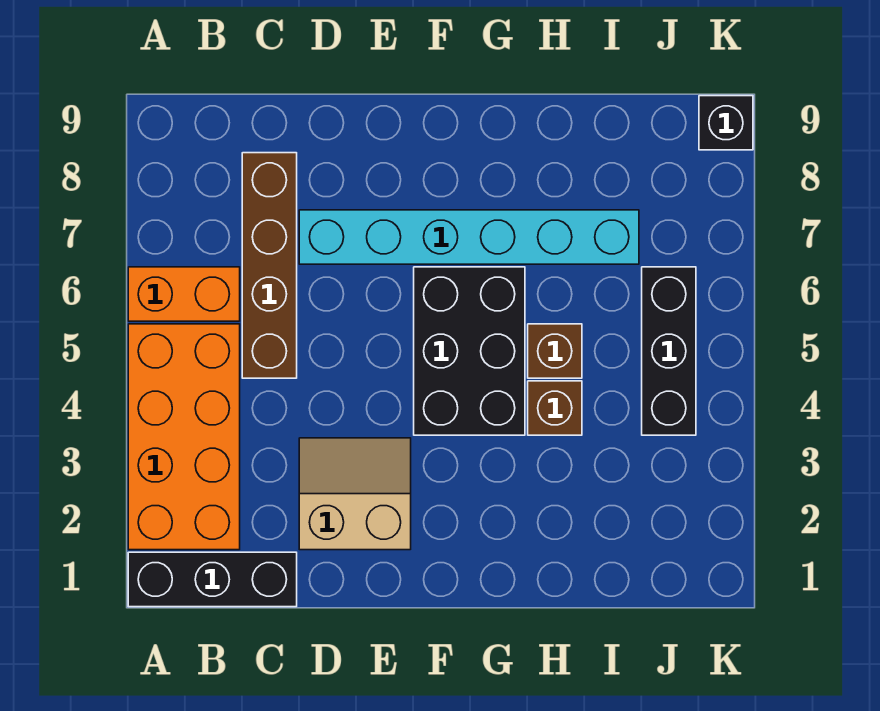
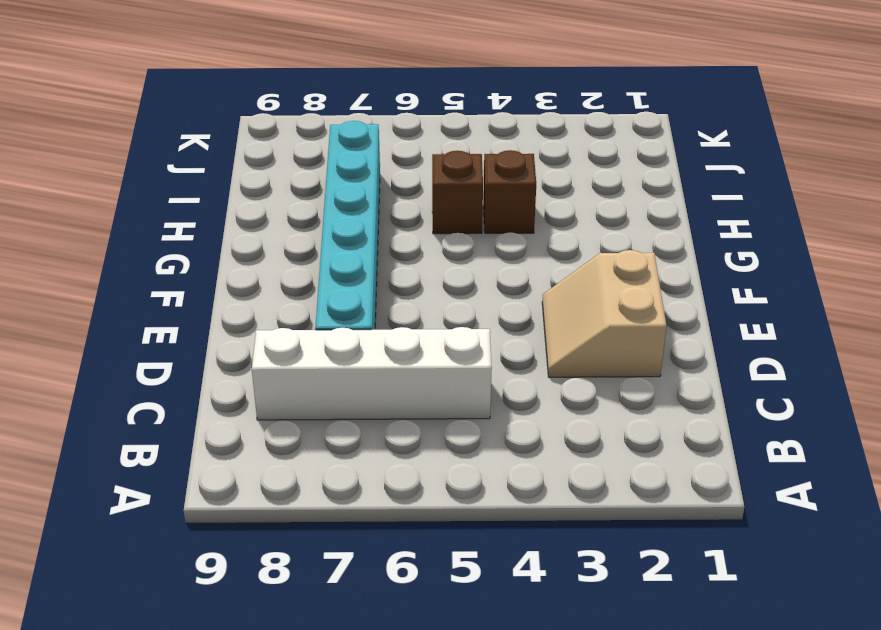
white brick C5:C8 level 1 -> brown brick C5:C8 level 1
none -> black brick A1:C1 level 1
none -> orange brick A2:B5 level 1

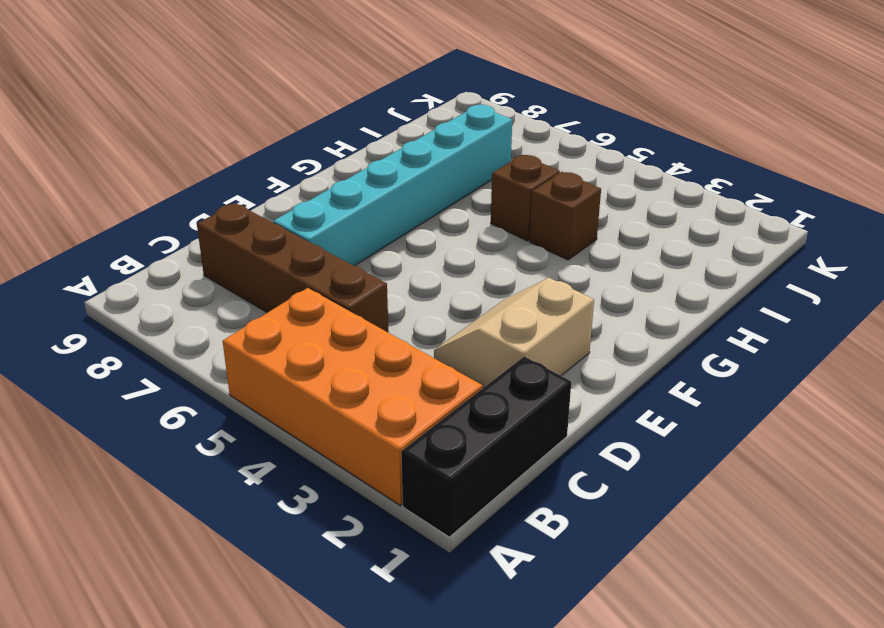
none -> orange brick A6:B6 level 1
none -> black brick F4:G6 level 1

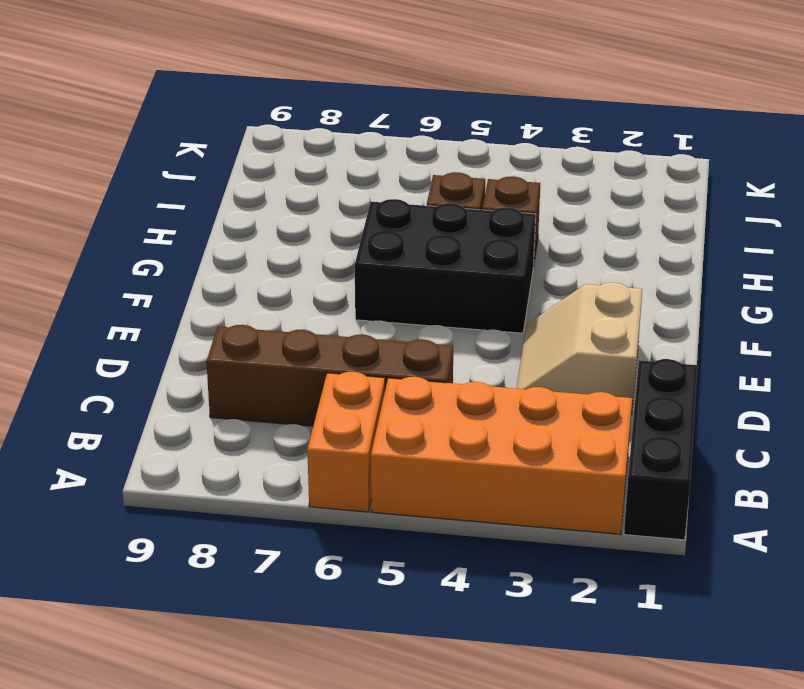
none -> cyan brick D7:I7 level 1
none -> black brick J4:J6 level 1

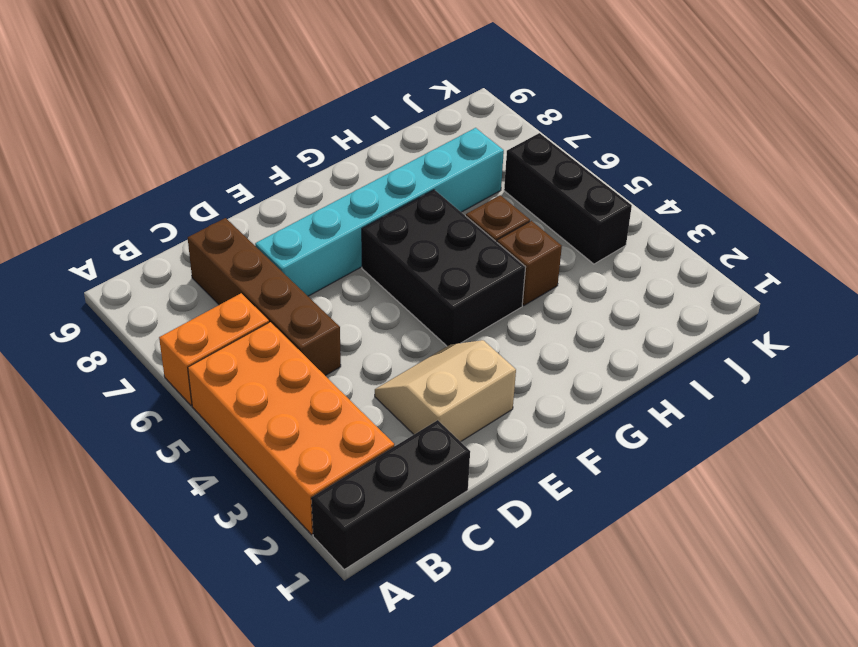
none -> black brick K9 level 1

